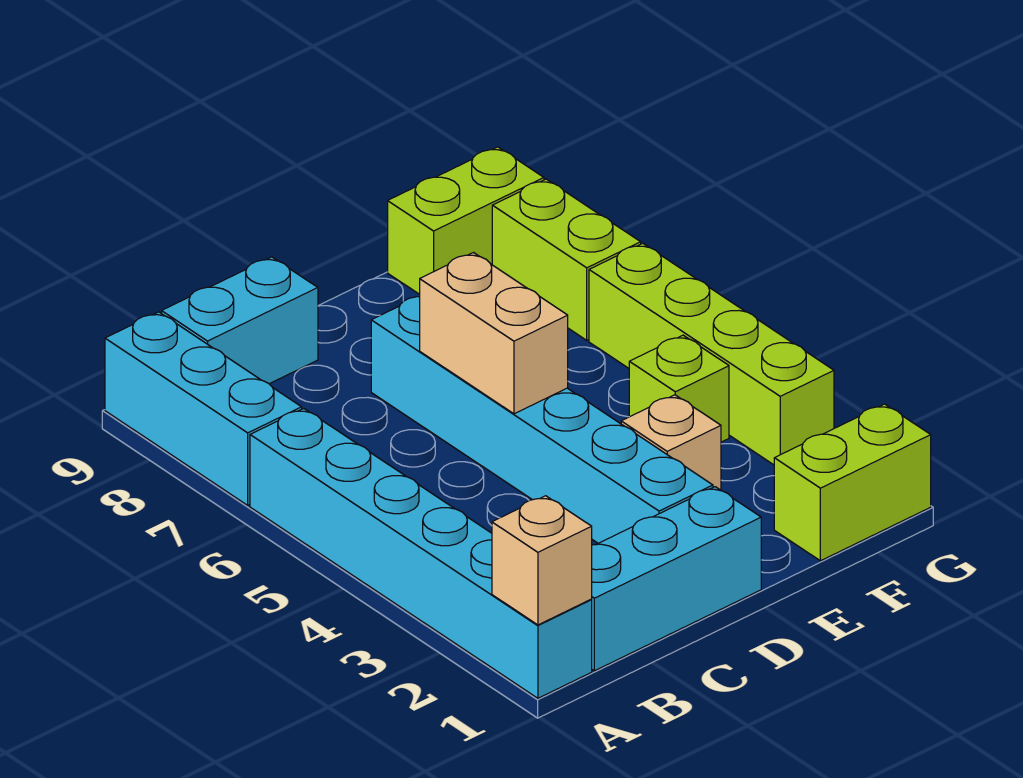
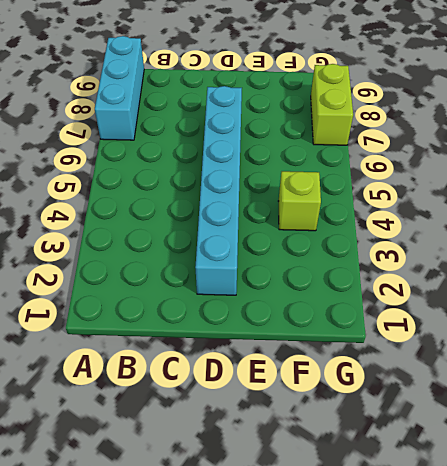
none -> cyan brick A1:A6 level 1
none -> cyan brick B1:D1 level 1
none -> cyan brick B9:C9 level 1

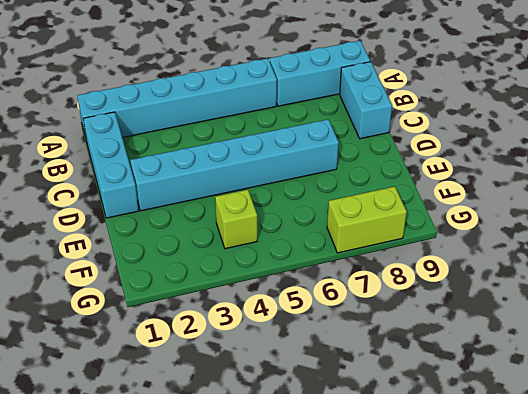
none -> tan brick E3 level 1
none -> lime brick F1:G1 level 1
none -> lime brick F9:G9 level 1

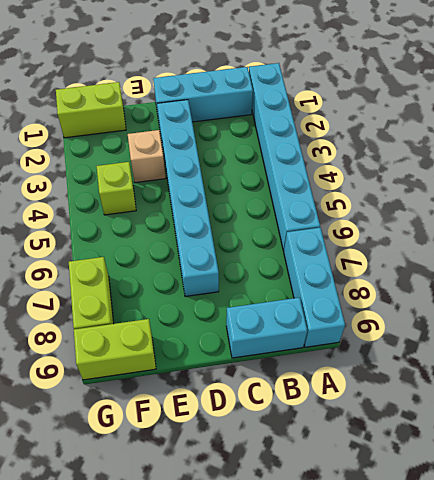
none -> lime brick G3:G6 level 1
none -> tan brick A1 level 2
none -> tan brick D5:D6 level 2

